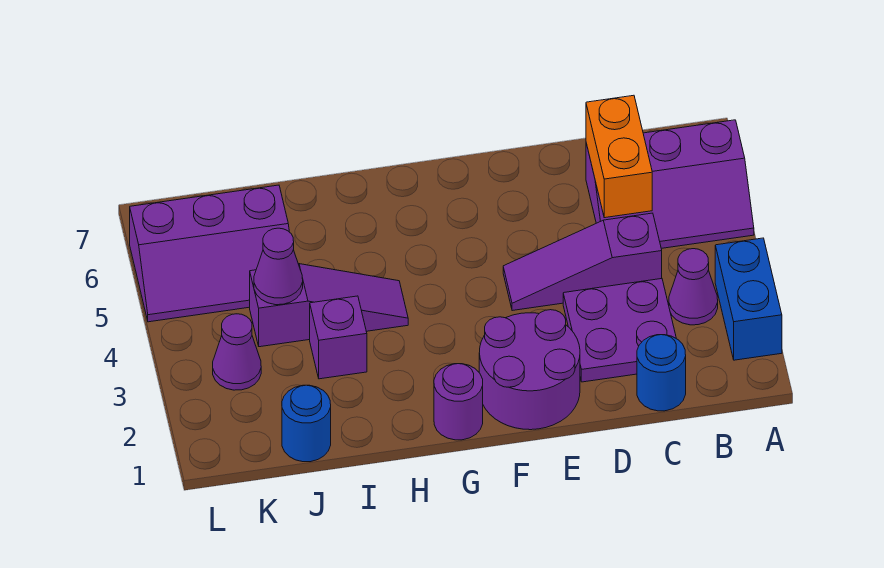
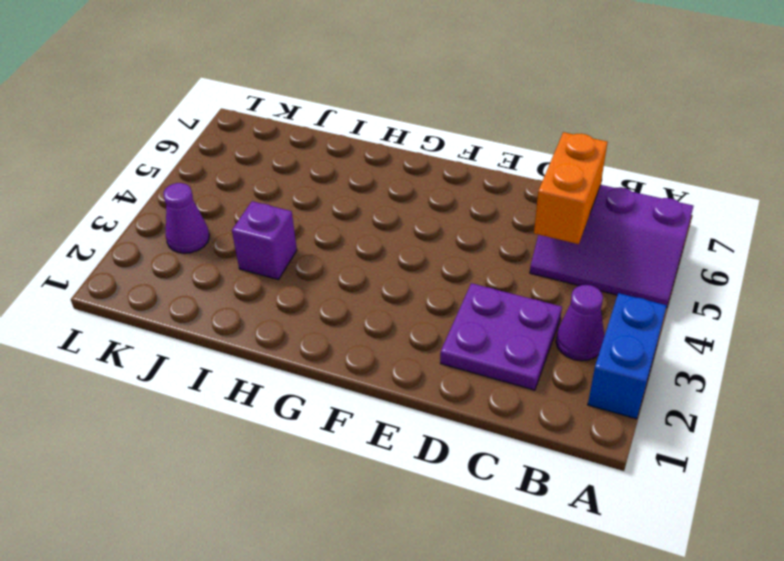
none -> blue round brick C1 level 1
none -> purple slope C4:E4 level 1 top C
none -> purple round brick E1:F2 level 1

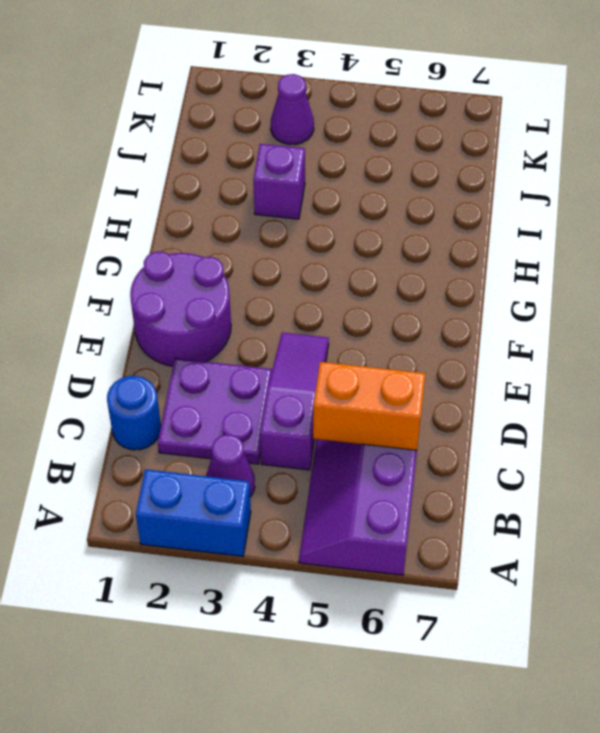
none -> purple round brick G1 level 1
none -> purple slope H4:J4 level 1 top J
none -> blue round brick J1 level 1

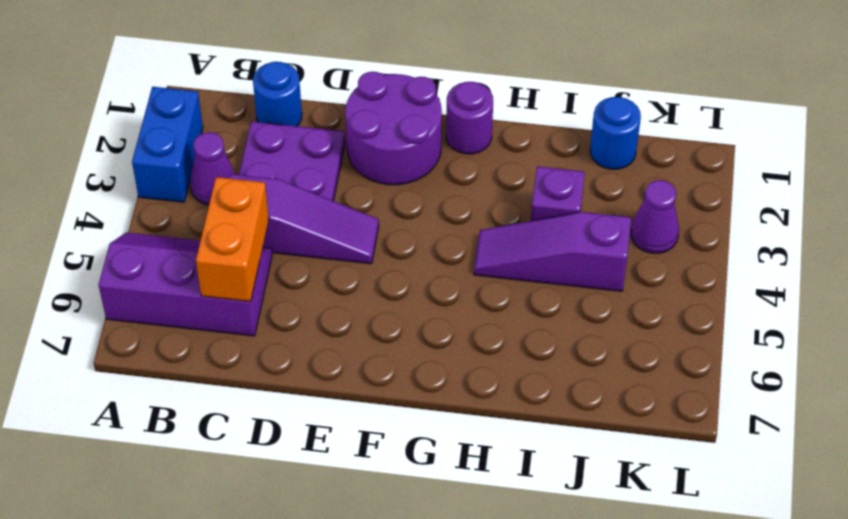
none -> purple slope J5:L6 level 1 top 6
none -> purple cone J4 level 2

